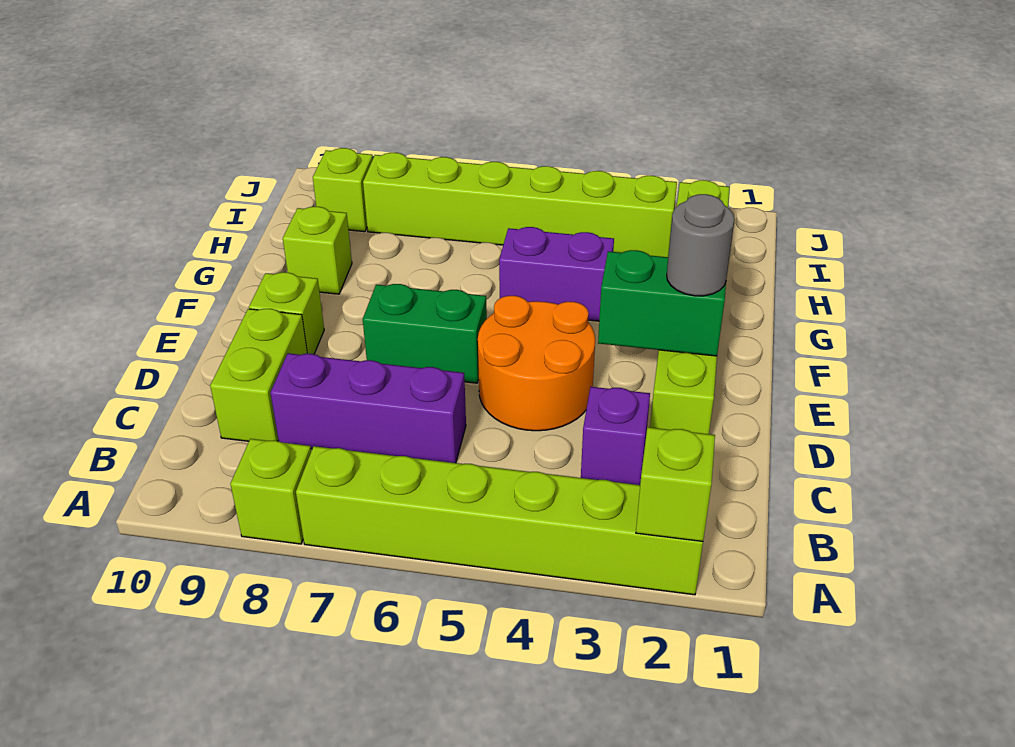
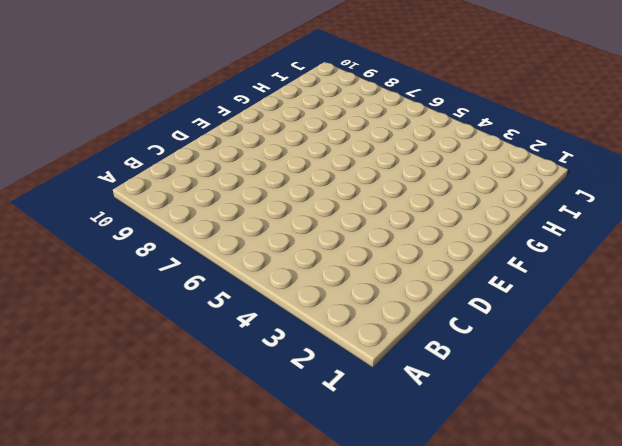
none -> lime brick A2:A7 level 1
none -> lime brick A8 level 1
none -> purple brick C3 level 1

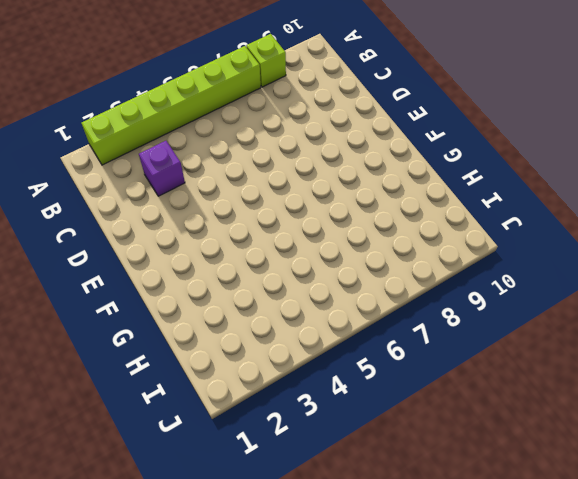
none -> purple brick C6:C8 level 1
none -> lime brick C9:D9 level 1
none -> lime brick D2:I2 level 1

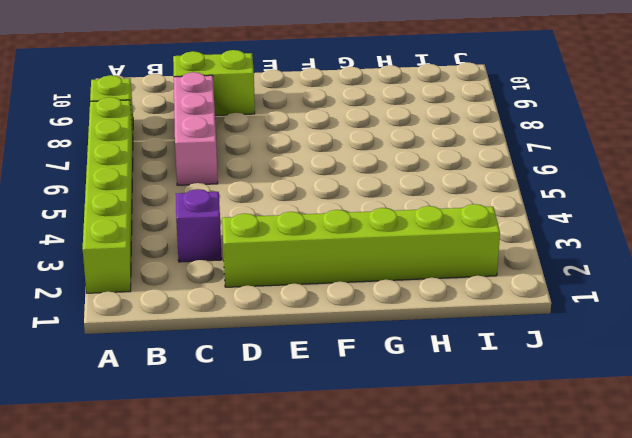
pink brick C6:C8 level 1 -> purple brick C6:C8 level 1
none -> orange round brick D4:E5 level 1
none -> green brick E6:E7 level 1
none -> lime brick E9 level 1

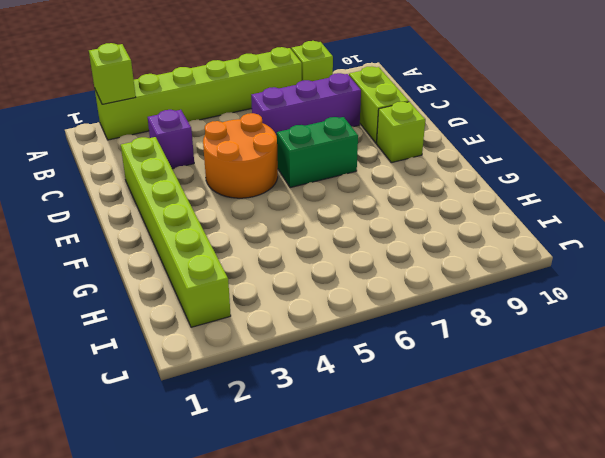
none -> purple brick G4:G5 level 1
none -> lime brick G9 level 1
none -> lime brick I3:I8 level 1

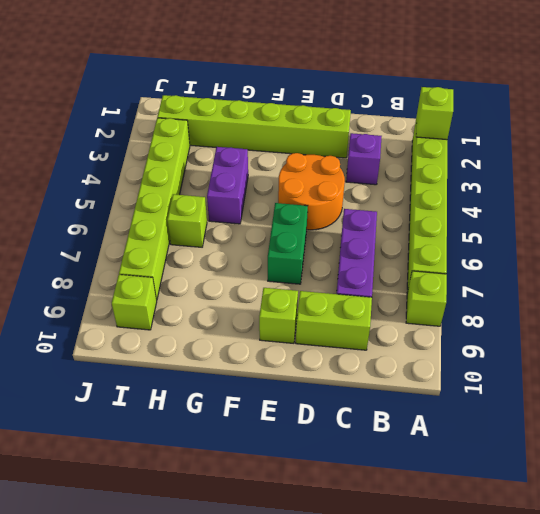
lime brick H6 level 1 -> lime brick G9 level 1
none -> green brick E2:E3 level 2
none -> grey round brick E2 level 3

